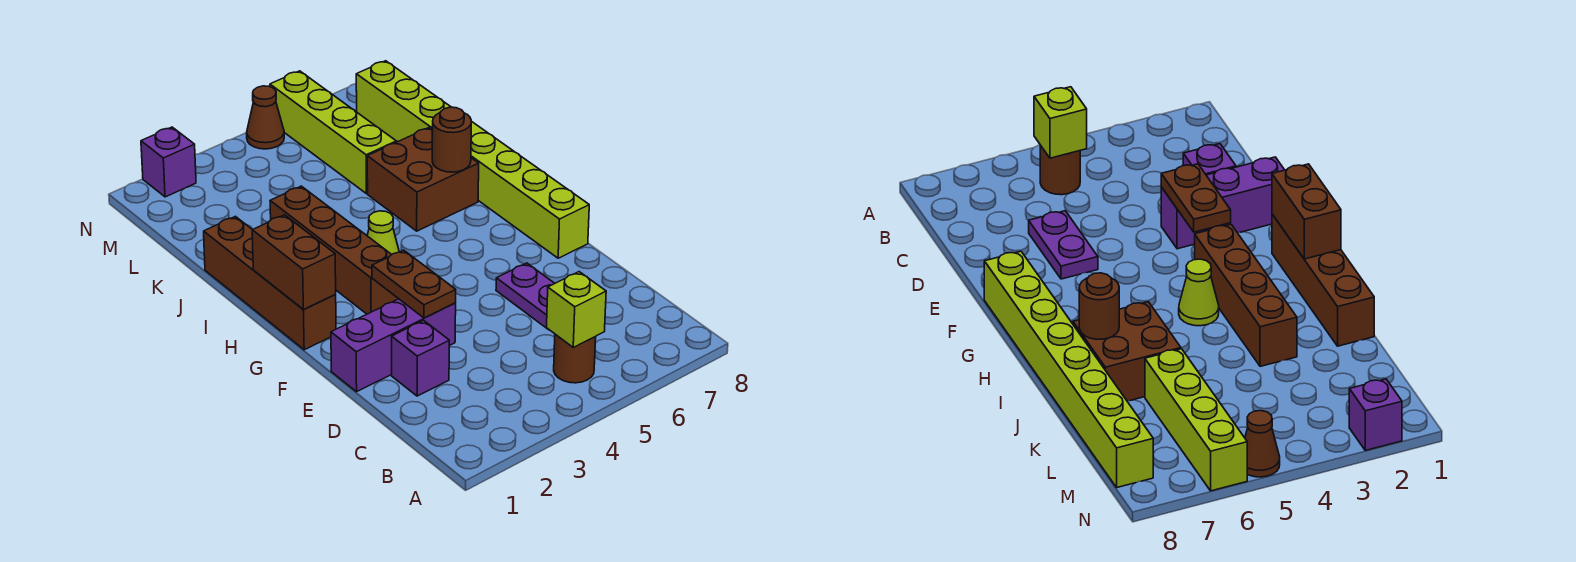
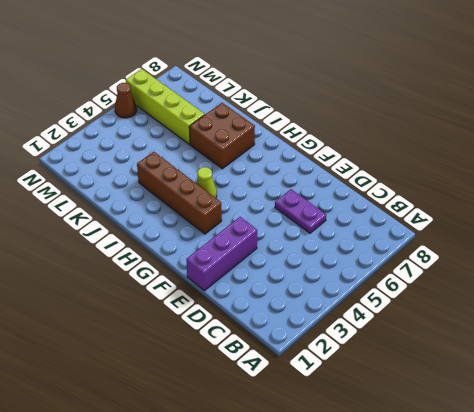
none -> brown round brick B5 level 1
none -> purple brick D2 level 1
none -> lime brick F8:M8 level 1

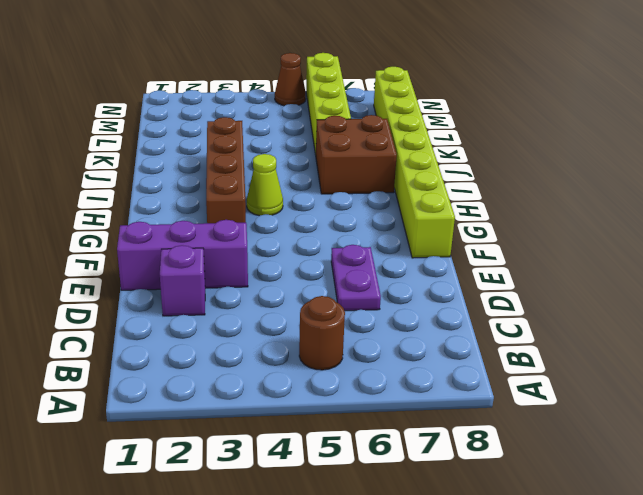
none -> brown brick G1:J1 level 1
none -> purple brick N2 level 1
none -> lime brick B5 level 2

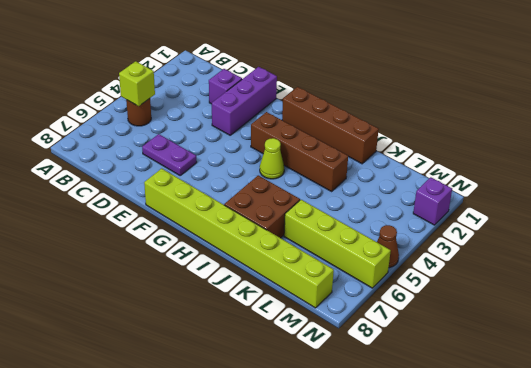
none -> brown plate E3:F3 level 2
none -> brown brick G1:H1 level 2
none -> brown round brick I7 level 2

